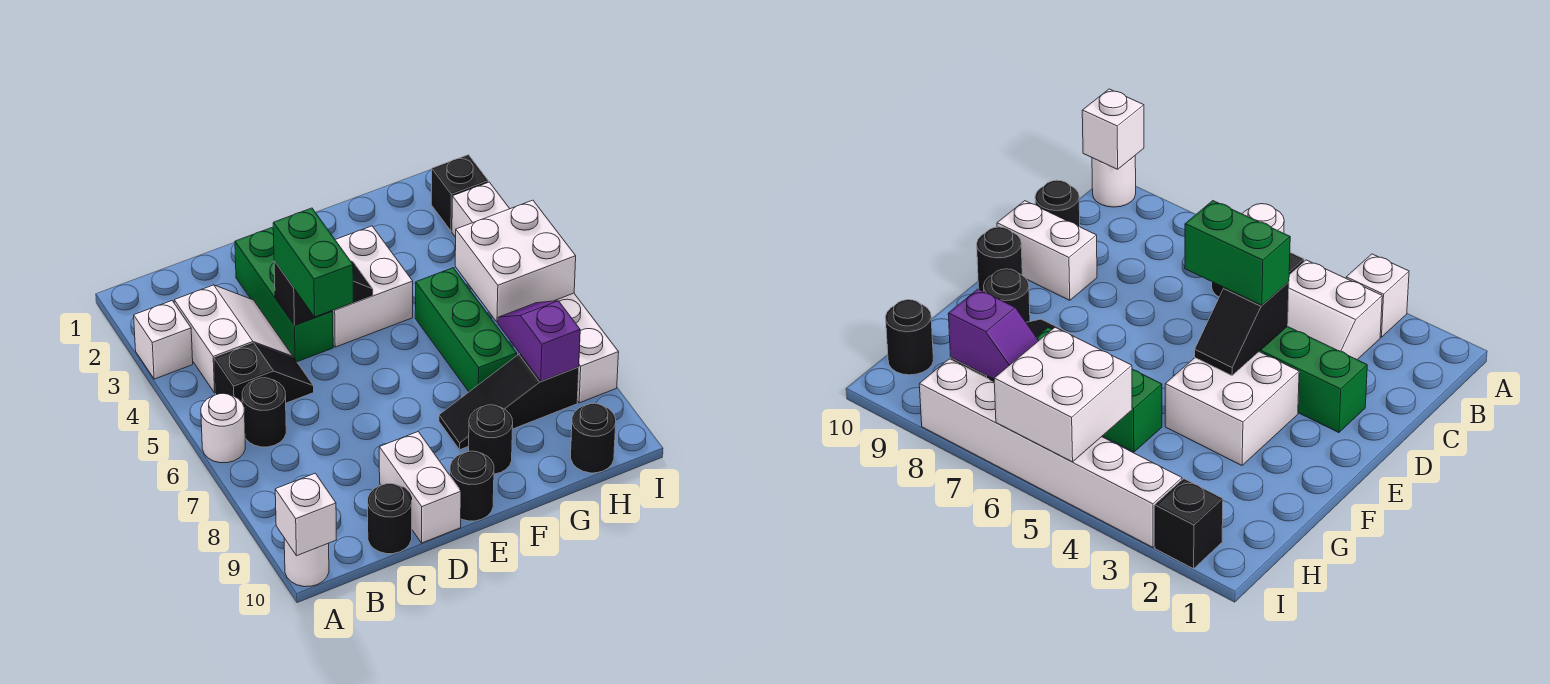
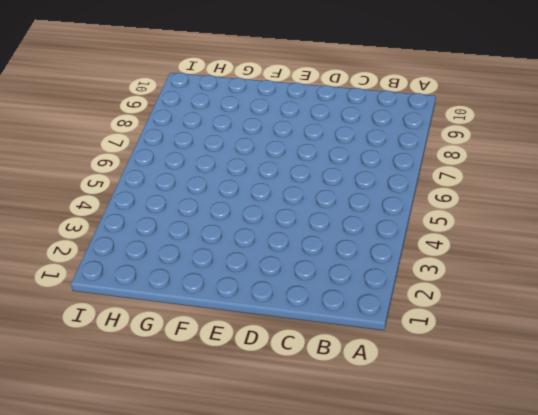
none -> white brick A3 level 1
none -> white round brick A6 level 1
none -> white round brick A10 level 1

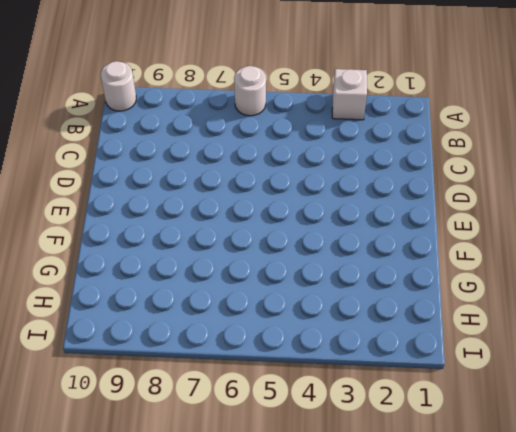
none -> white slope B3:C4 level 1 top B
none -> black slope B5:C5 level 1 top B
none -> black round brick B6 level 1

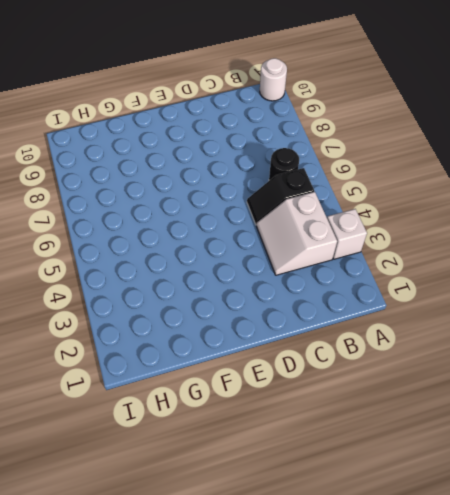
none -> white round brick A6 level 1
none -> black round brick C10 level 1
none -> green brick D2:D4 level 1

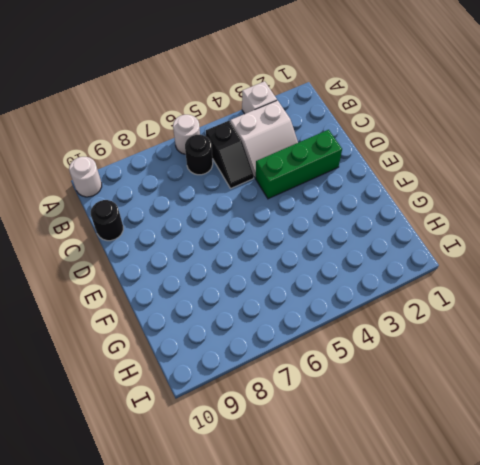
none -> white brick D9:D10 level 1
none -> white brick E3:F4 level 1
none -> black round brick E10 level 1

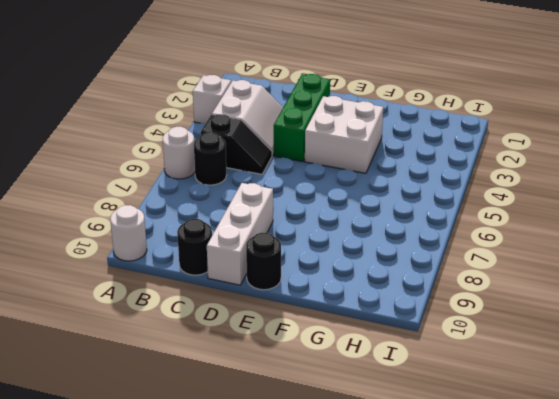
white brick D8:D10 level 1 -> white brick D9:D10 level 1
none -> black slope F8:H8 level 1 top H
none -> black round brick F9 level 1
none -> green brick G5:G7 level 1

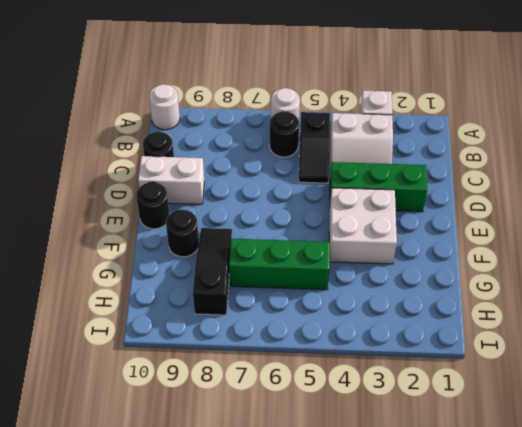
none -> black round brick H10 level 1
none -> black brick I2 level 1
none -> white brick I3:I8 level 1

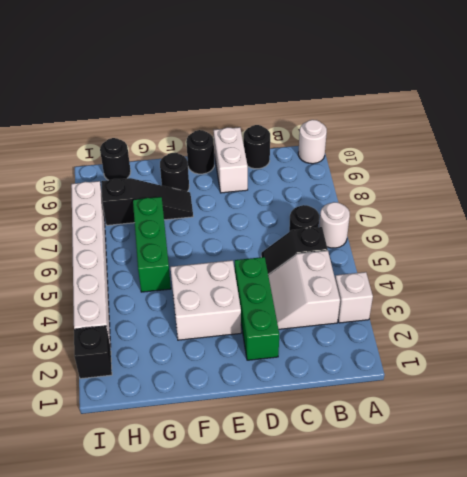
none -> white brick A10 level 2
none -> black slope D4:E4 level 2 top D
none -> white brick H5:I6 level 2

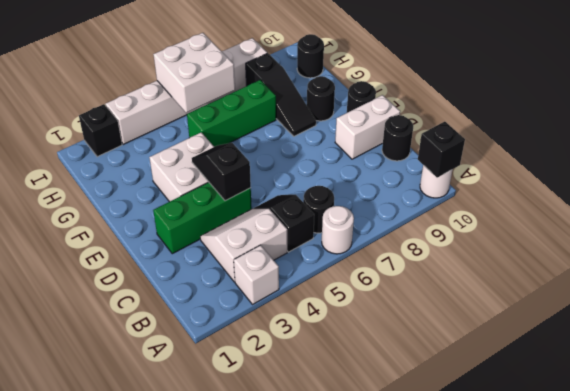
black brick A10 level 2 -> white brick A10 level 2
none -> purple slope H7:H8 level 2 top 8
none -> green brick D4:D5 level 3

